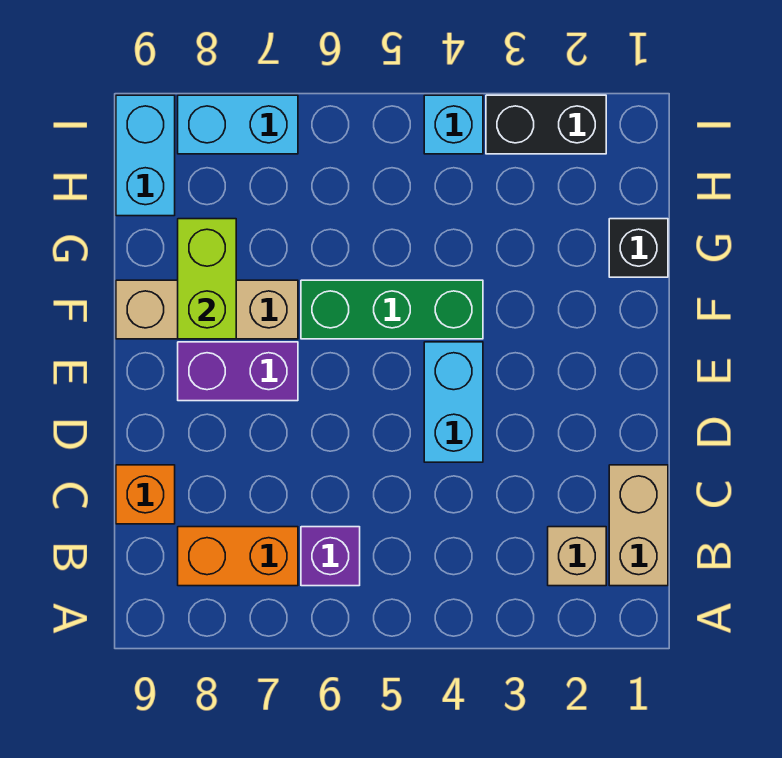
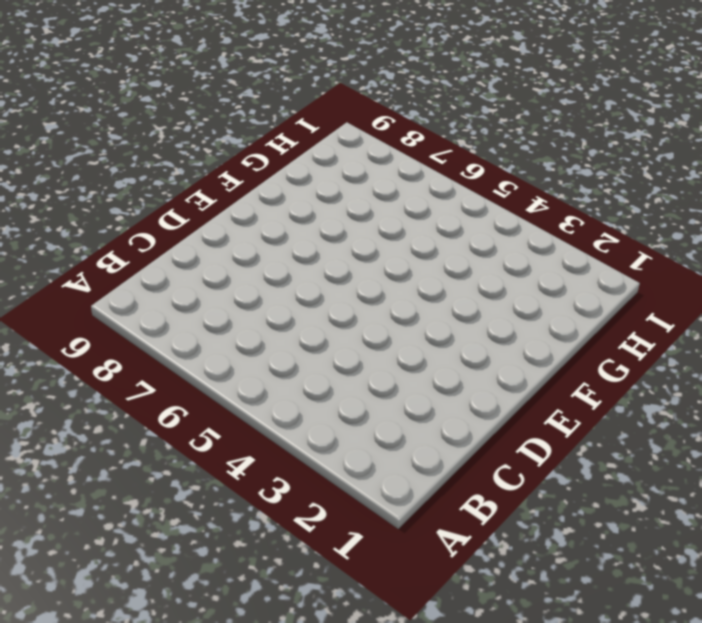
none -> tan brick B1:C1 level 1
none -> tan brick B2 level 1
none -> purple brick B6 level 1

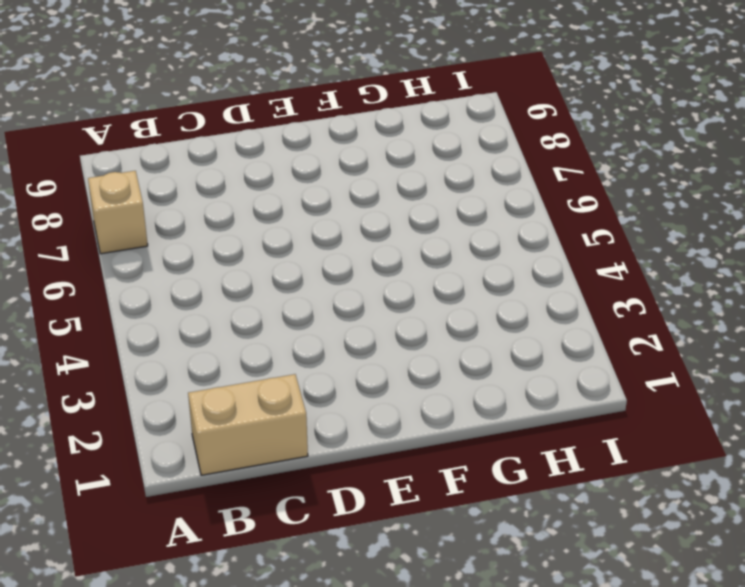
tan brick A7 level 1 -> tan brick B2 level 1
none -> purple brick B6 level 1
none -> orange brick B7:B8 level 1
none -> orange brick C9 level 1

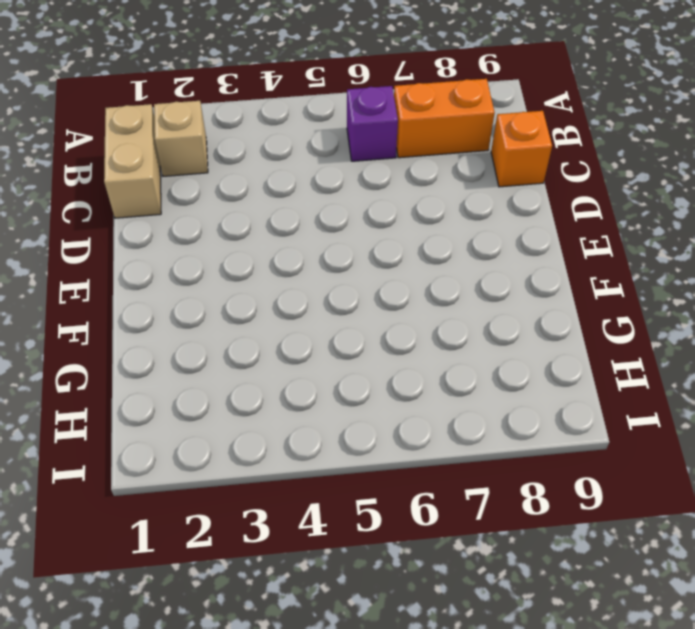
none -> cyan brick D4:E4 level 1
none -> purple brick E7:E8 level 1
none -> green brick F4:F6 level 1

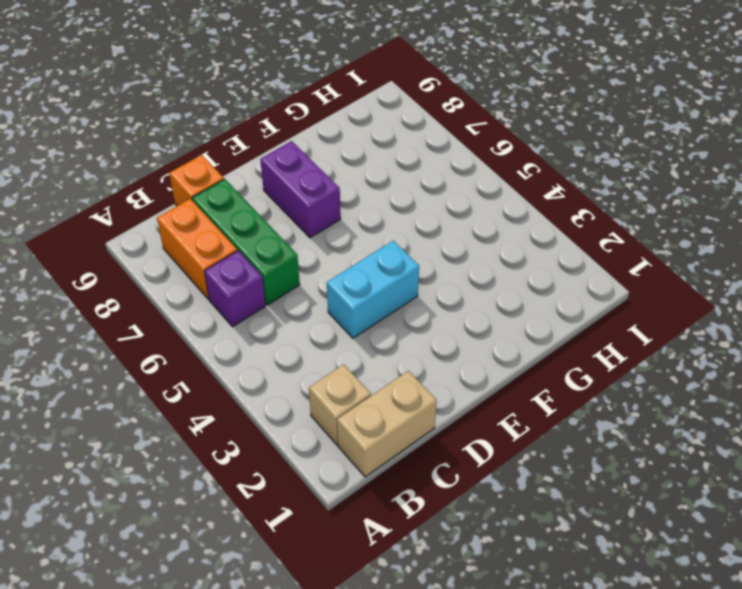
green brick C6:C8 level 1 -> green brick F4:F6 level 1
none -> tan brick F7:F9 level 1
none -> black brick G1 level 1
none -> cyan brick H9:I9 level 1

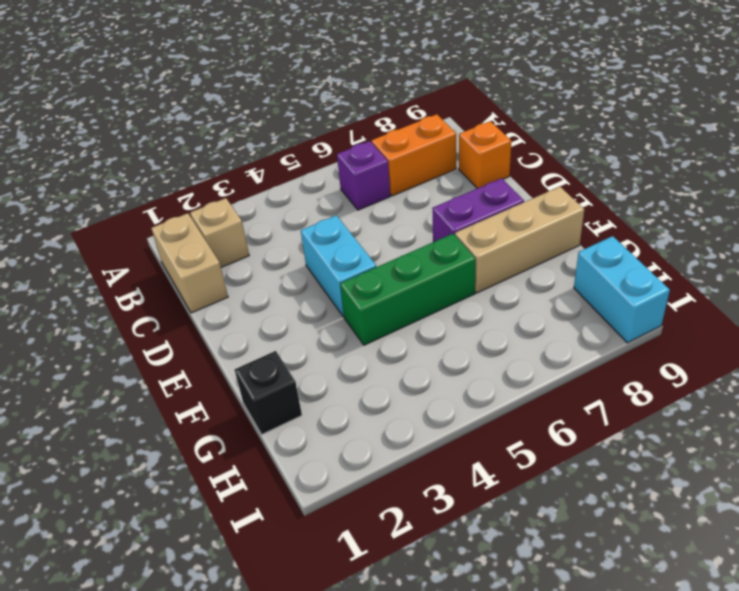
none -> black brick I2:I3 level 1
none -> cyan brick I4 level 1
none -> cyan brick I7:I8 level 1

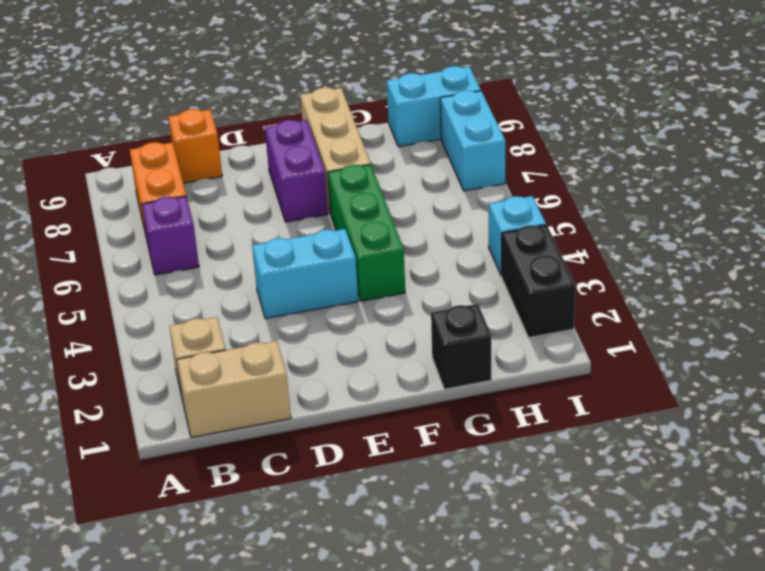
none -> lime brick F8:G8 level 2

